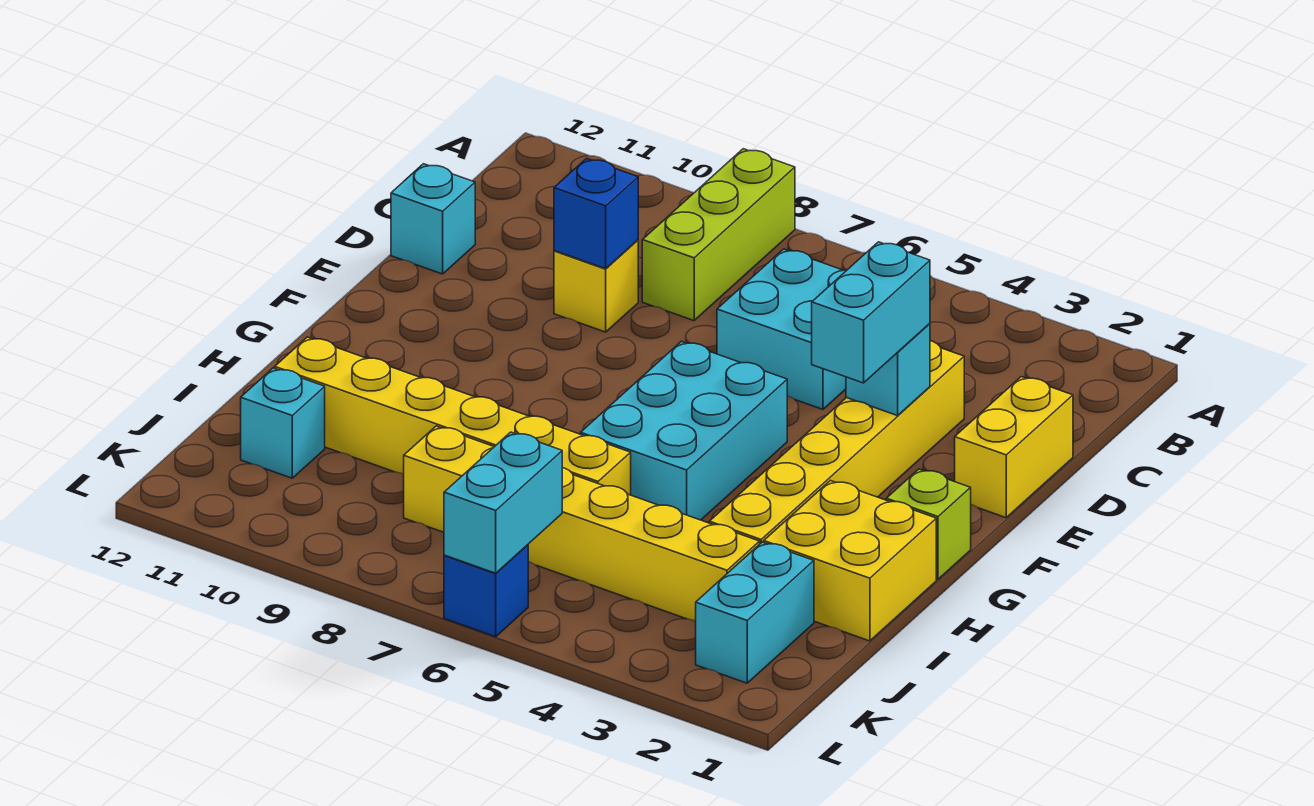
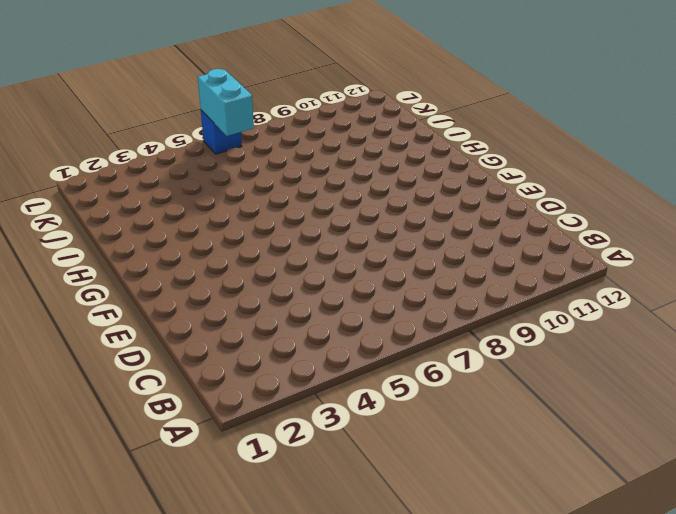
none -> lime brick A8:C8 level 1
none -> cyan brick C5:D6 level 1
none -> yellow brick D1:E1 level 1

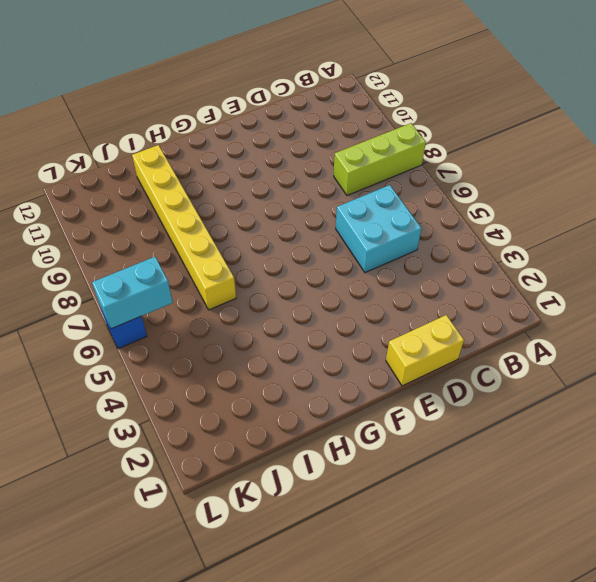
none -> yellow brick D3:I3 level 1
none -> yellow brick D9 level 1
none -> cyan brick D12 level 1

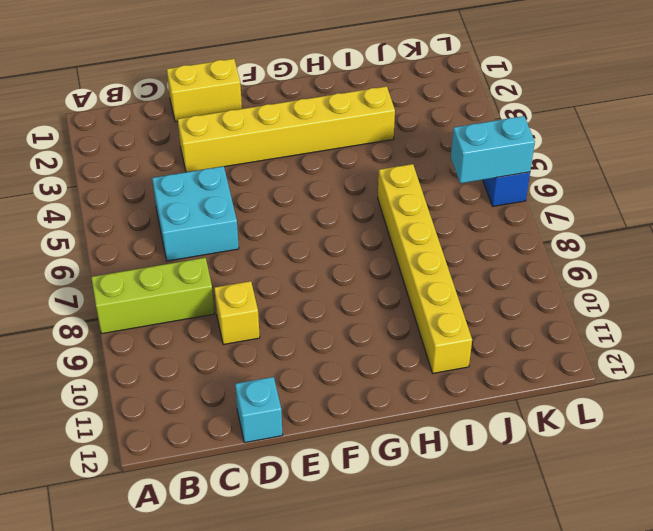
none -> cyan brick F5:H6 level 1
none -> lime brick G1 level 1
none -> yellow brick H1:I2 level 1

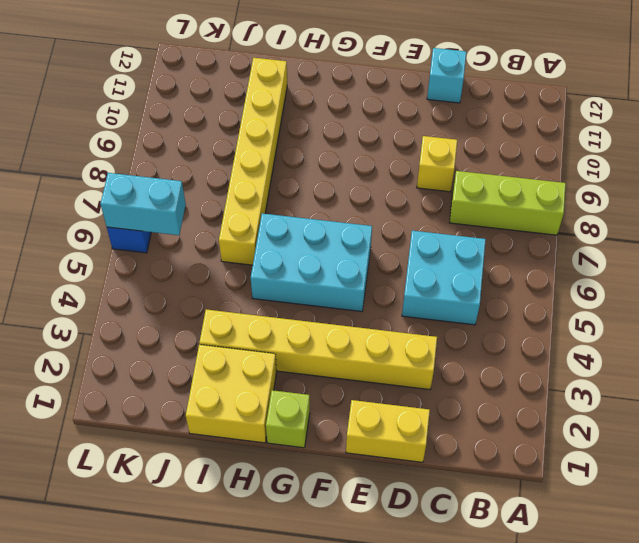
none -> cyan brick J2:K2 level 1
none -> yellow brick J3:J8 level 1
none -> cyan brick J11 level 1

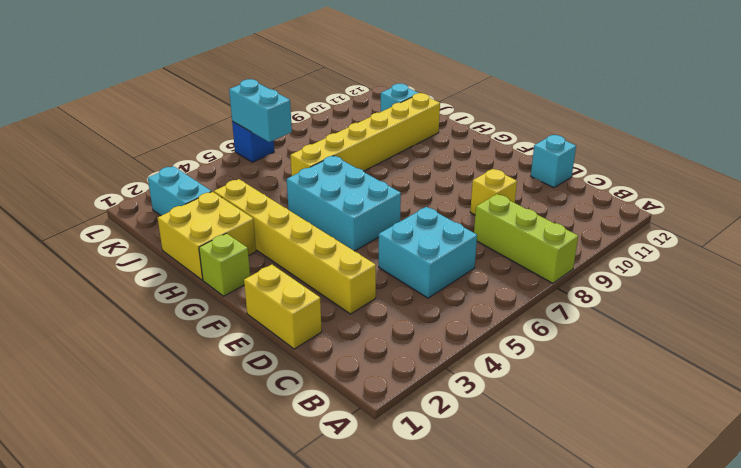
none -> yellow brick J3:J8 level 1
none -> blue brick D9 level 2
none -> cyan brick E3 level 2

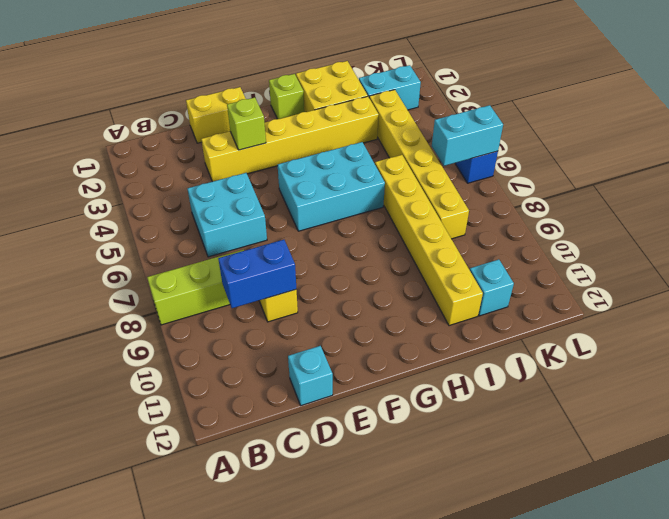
blue brick C9:D9 level 2 -> blue brick D9 level 2
lime brick E3 level 2 -> cyan brick E3 level 2
none -> cyan brick E3:F3 level 3

